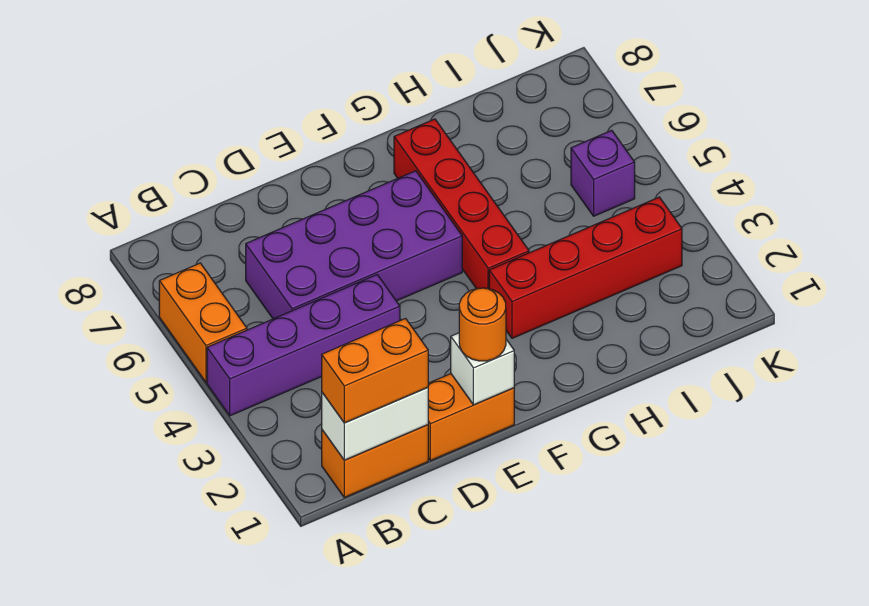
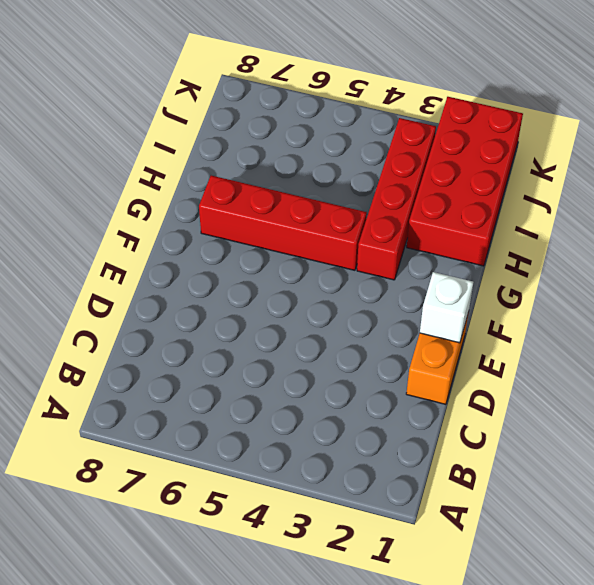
red brick H1:K2 level 1 -> none
none -> purple brick A4:D4 level 1
none -> orange brick A5:A6 level 1
none -> orange brick B1:C1 level 1

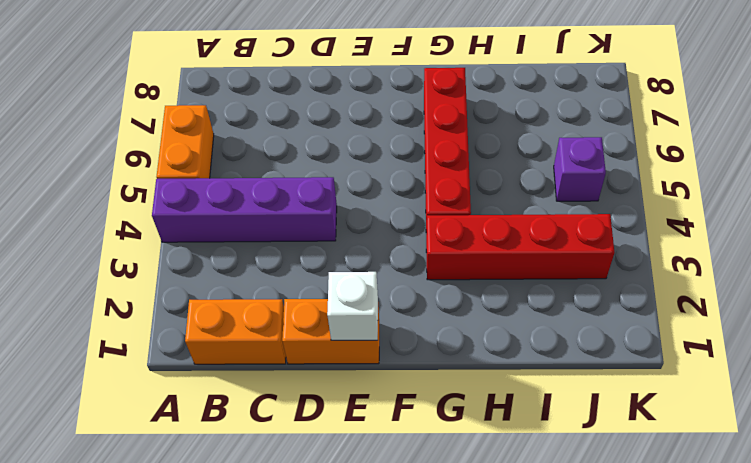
none -> purple brick C5:F6 level 1
none -> white brick B1:C1 level 2
none -> orange brick B1:C1 level 3

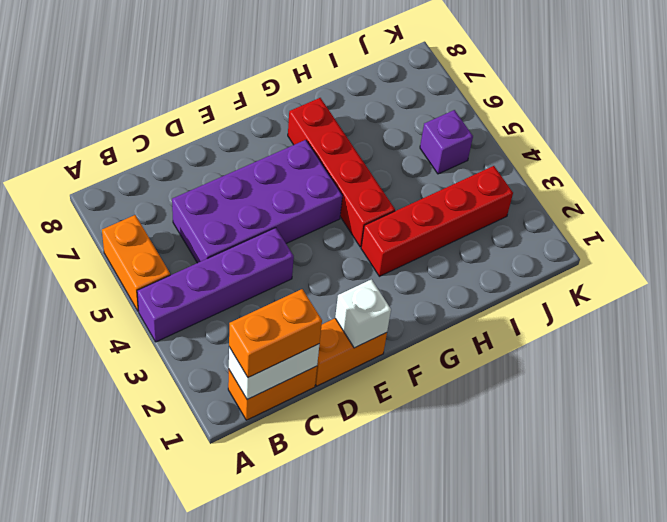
none -> orange round brick E1 level 3

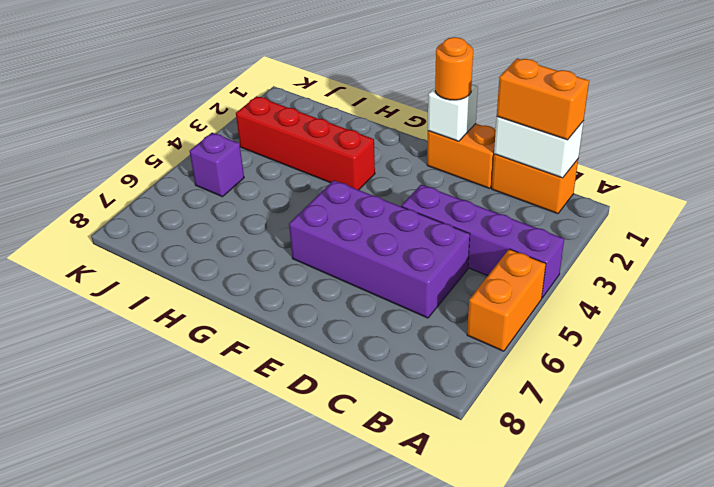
none -> red brick G4:G7 level 1

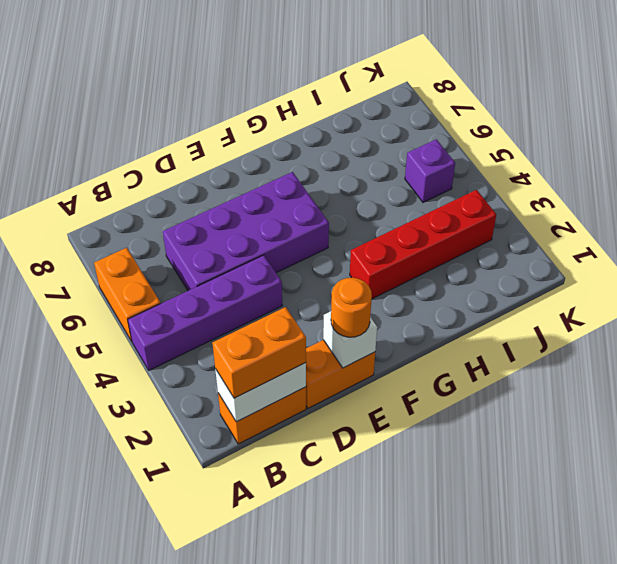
none -> red brick G4:G7 level 1

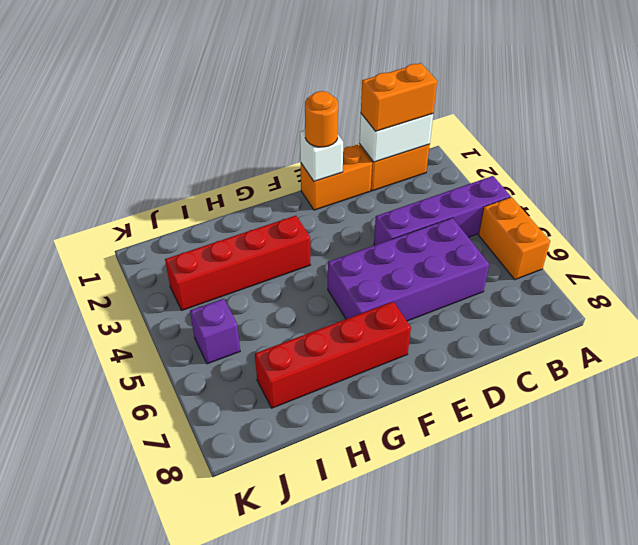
red brick F7:I7 level 1 -> red brick G4:G7 level 1

